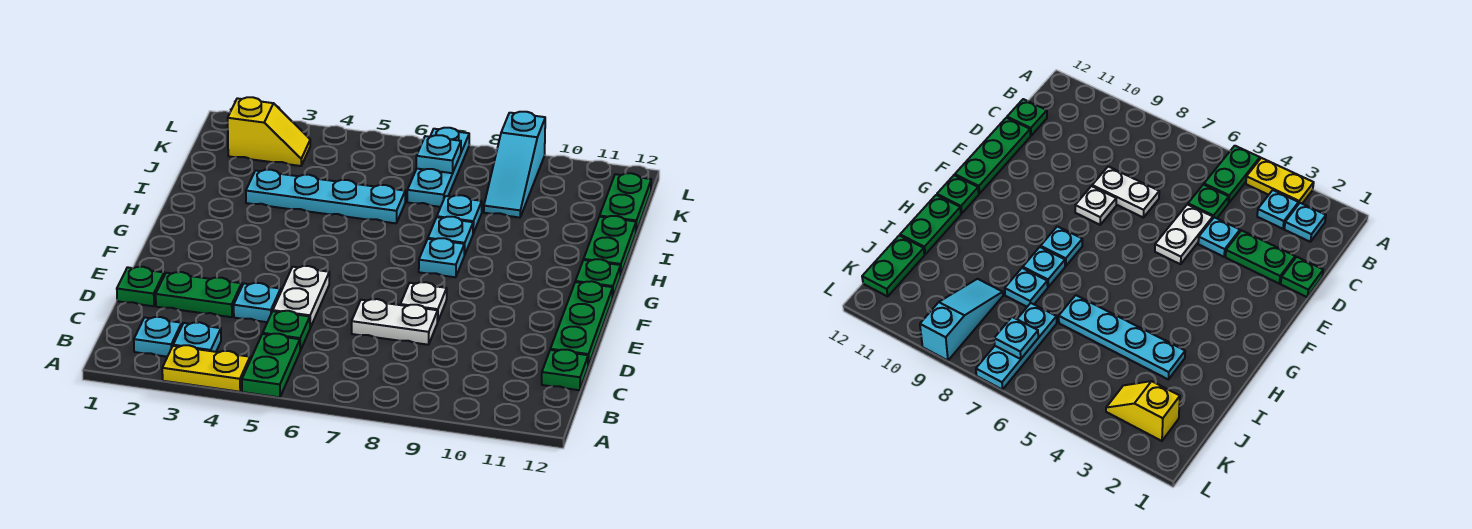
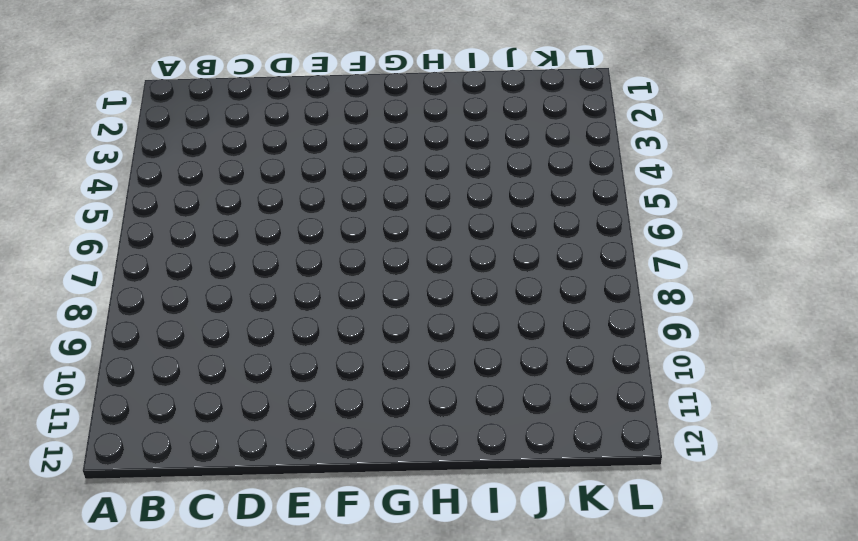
none -> yellow plate A3:A4 level 1
none -> green plate A5:B5 level 1
none -> cyan plate B2 level 1

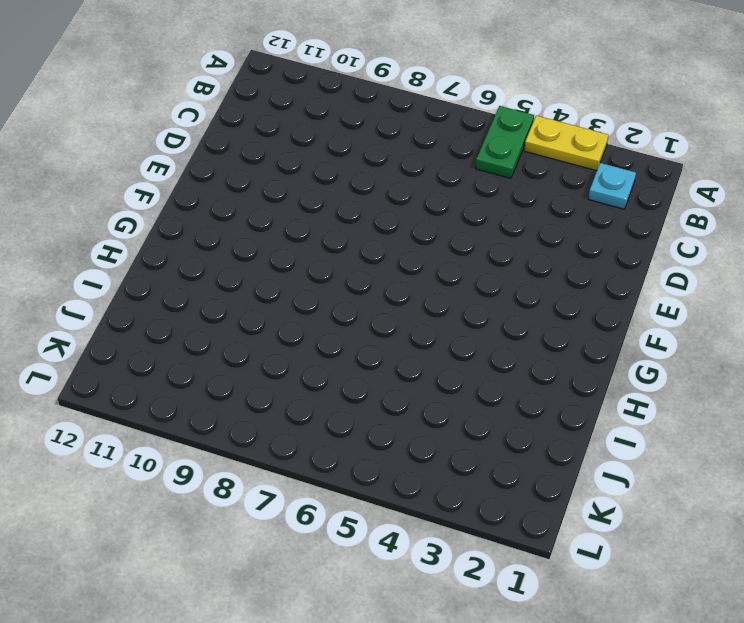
none -> cyan plate B3 level 1
none -> green plate C5 level 1
none -> green plate C12 level 1

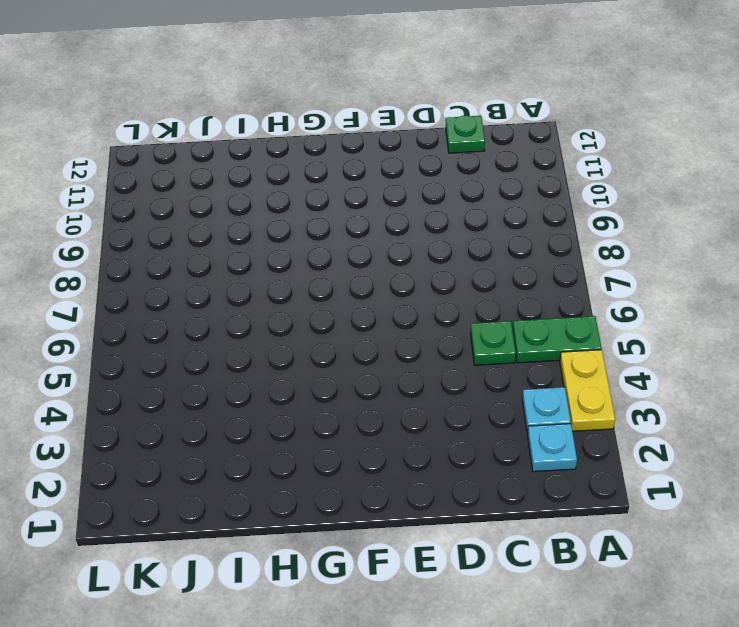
none -> green plate D1 level 1
none -> green plate D2:D3 level 1
none -> cyan plate D4 level 1

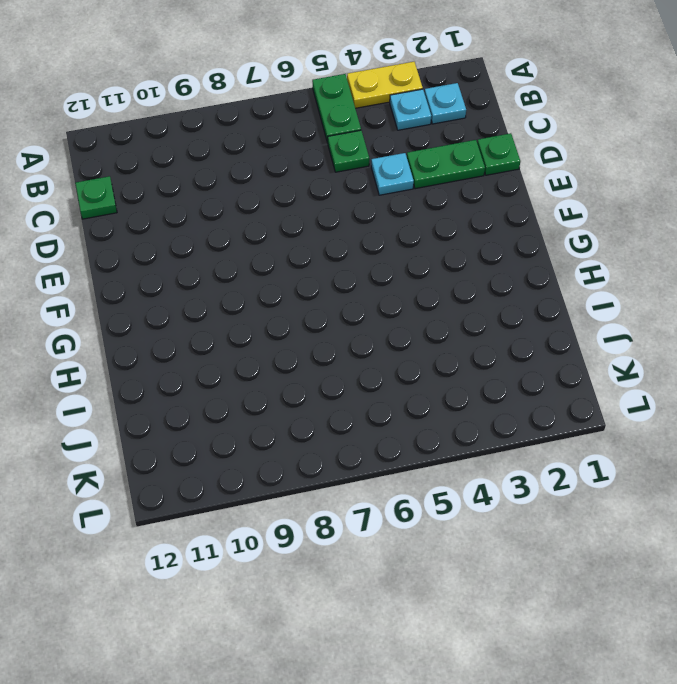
none -> white plate D5:E5 level 1
none -> white plate D7:D8 level 1
none -> green plate D12:F12 level 1

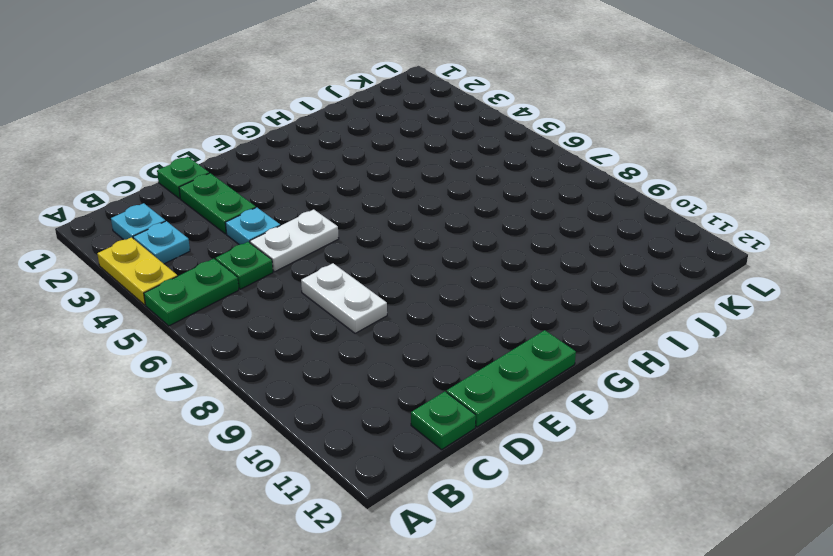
none -> white plate E8 level 1
none -> cyan plate G8 level 1
none -> green plate G12 level 1

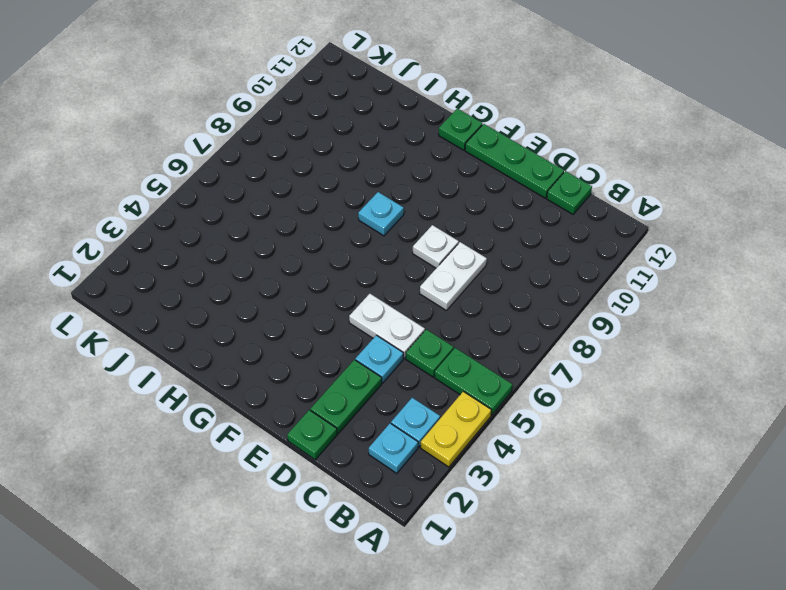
none -> cyan plate H8 level 1
none -> green plate H12:I12 level 1
none -> cyan plate I3:I6 level 1

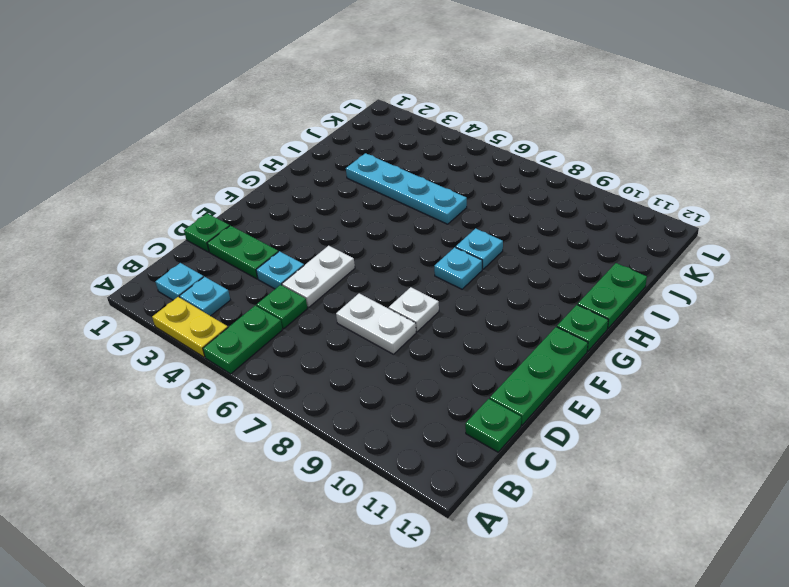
none -> cyan plate I8 level 1
none -> cyan plate J7:L7 level 1
none -> cyan slope J9:L9 level 1 top L

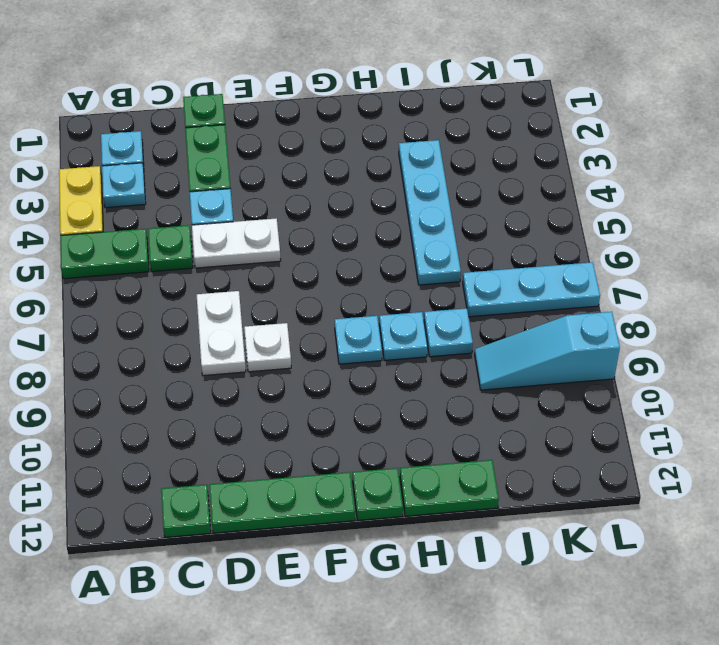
none -> green plate J12:K12 level 1
none -> yellow slope K2:K3 level 1 top 2
none -> cyan plate K7 level 2

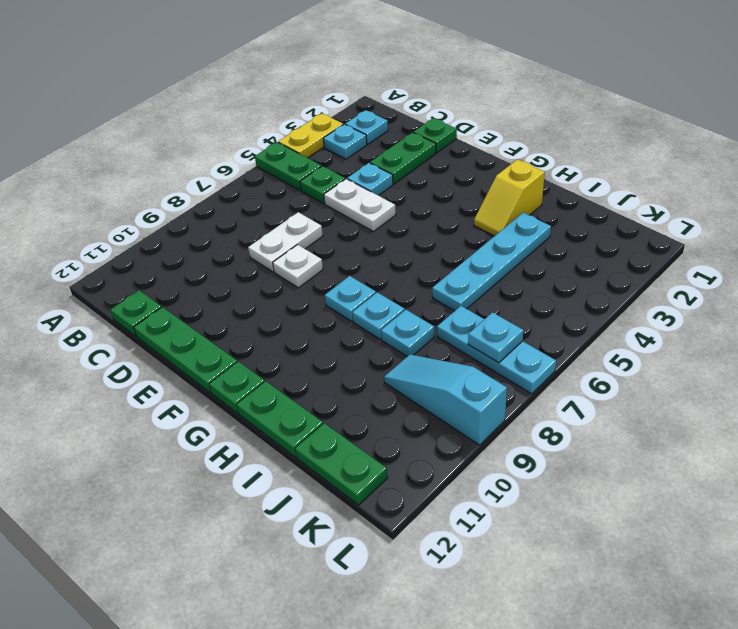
yellow slope H2:H3 level 1 top 2 -> yellow slope K2:K3 level 1 top 2

